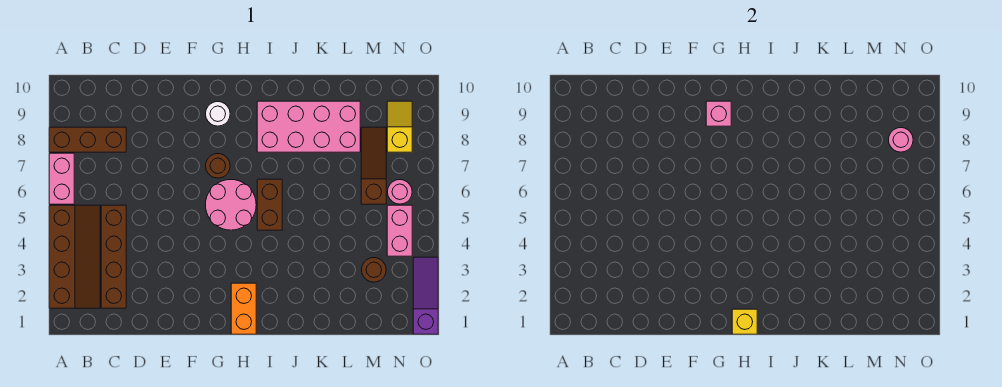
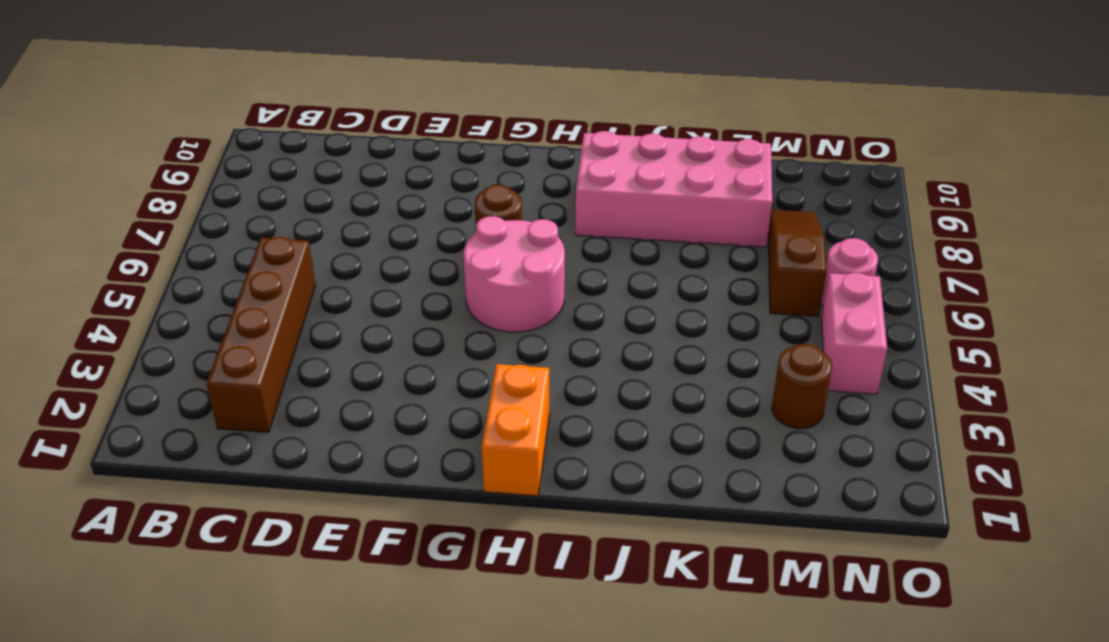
none -> brown slope A2:B5 level 1 top A
none -> pink brick A6:A7 level 1
none -> brown brick A8:C8 level 1

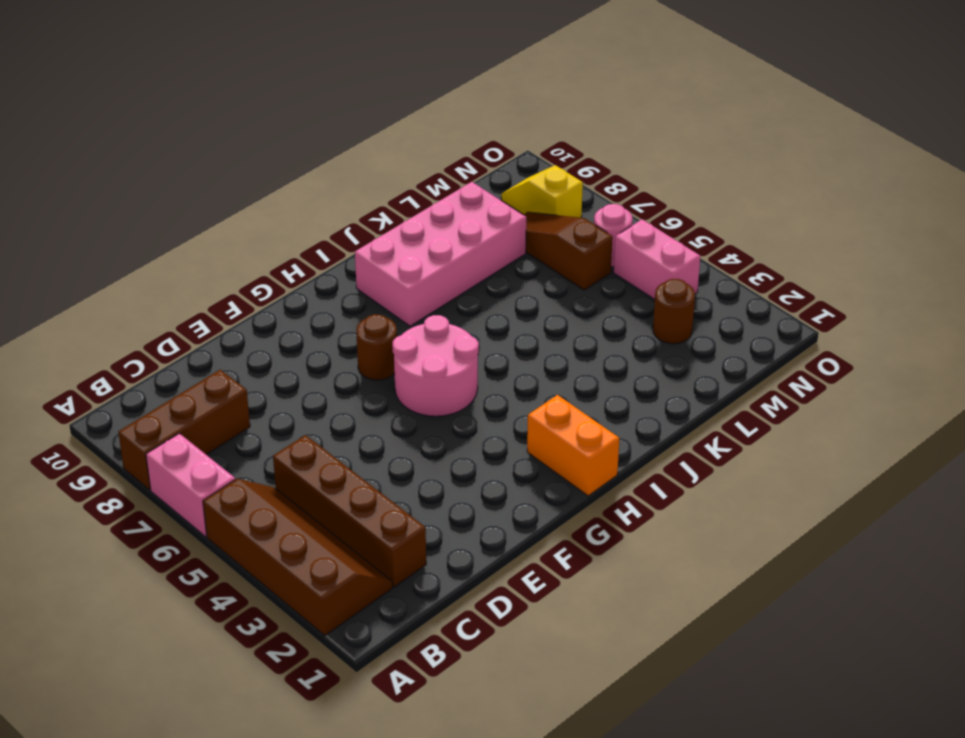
none -> white round brick G9 level 1
none -> brown brick I5:I6 level 1
none -> purple slope O1:O3 level 1 top 1

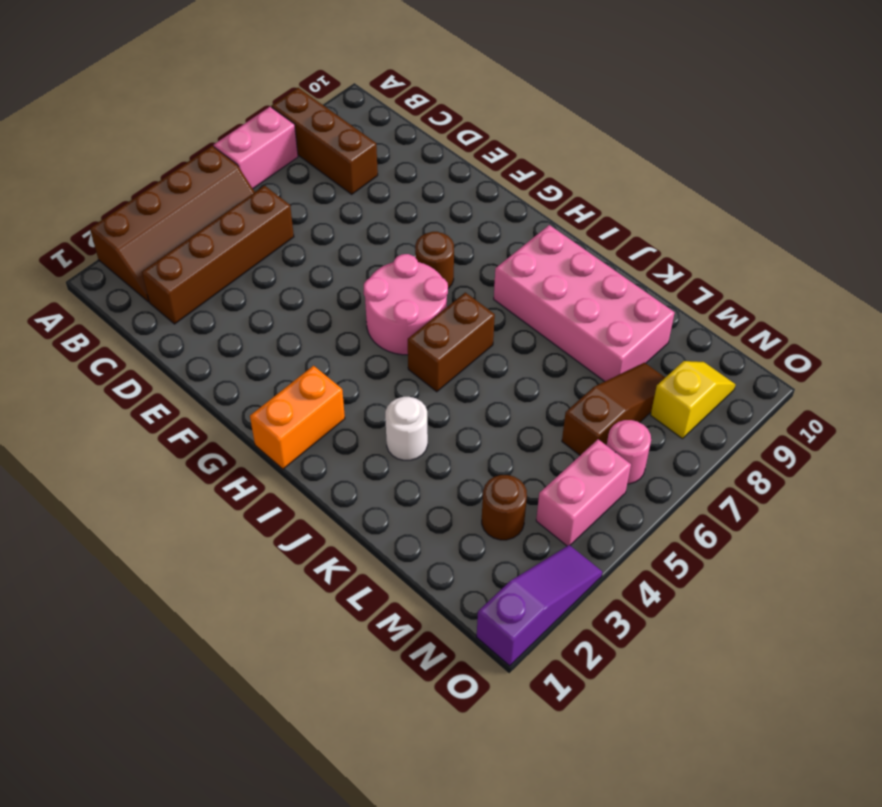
white round brick J3 level 1 -> white round brick G9 level 1
none -> pink brick G9 level 2
none -> yellow brick H1 level 2
none -> pink round brick N8 level 2

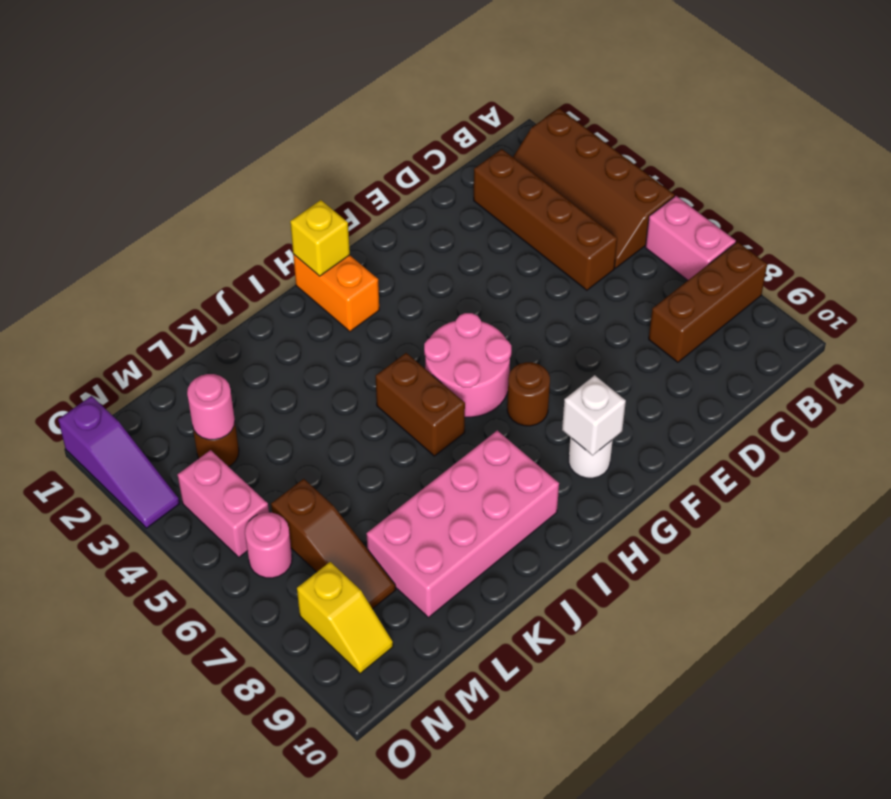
white brick G9 level 2 -> pink brick G9 level 2
pink round brick M3 level 2 -> pink round brick N8 level 2

